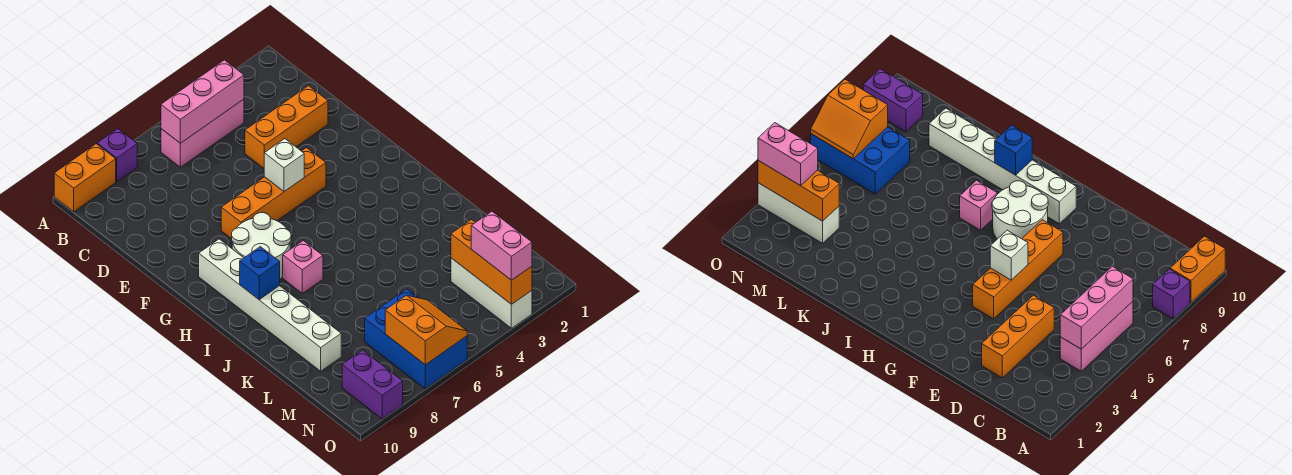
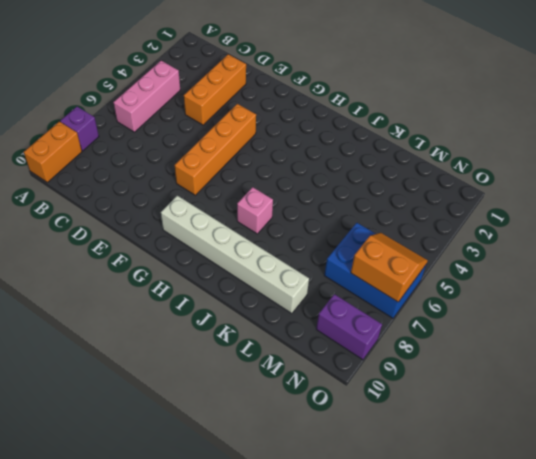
none -> white round brick G7:H8 level 1
none -> white brick M3:O3 level 1
none -> pink brick B4:B6 level 2

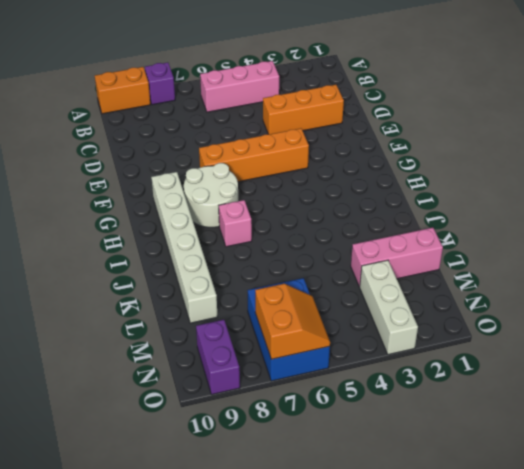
pink brick L1:L3 level 1 -> pink brick B4:B6 level 2
none -> white brick F5 level 2
none -> blue brick I9 level 2
none -> orange brick M3:O3 level 2

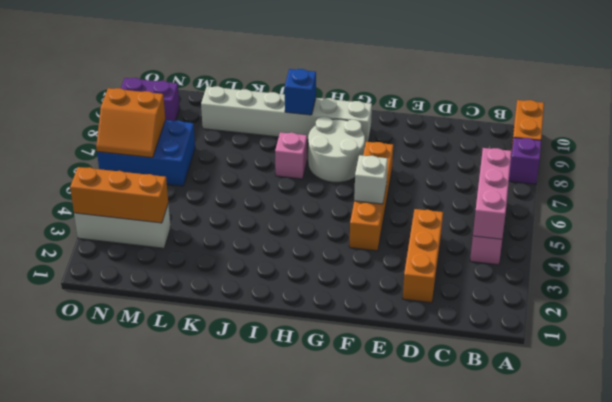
none -> pink brick N3:O3 level 3

